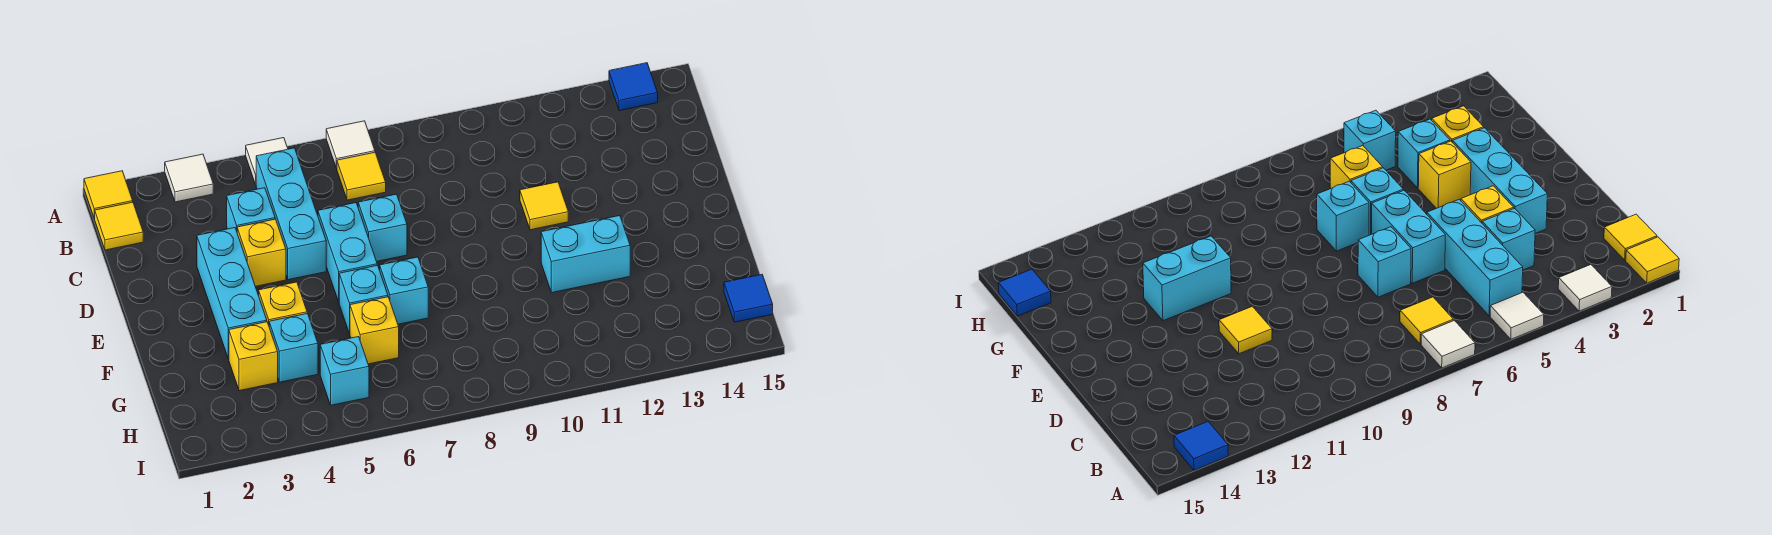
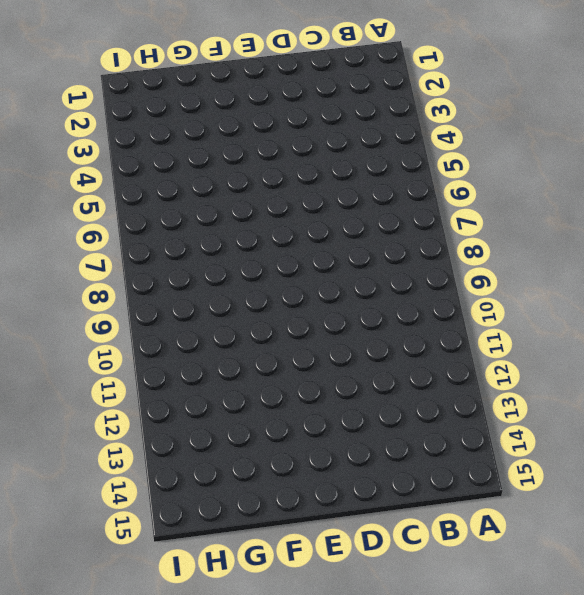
none -> yellow tile A1 level 1
none -> white tile A3 level 1
none -> white tile A5 level 1

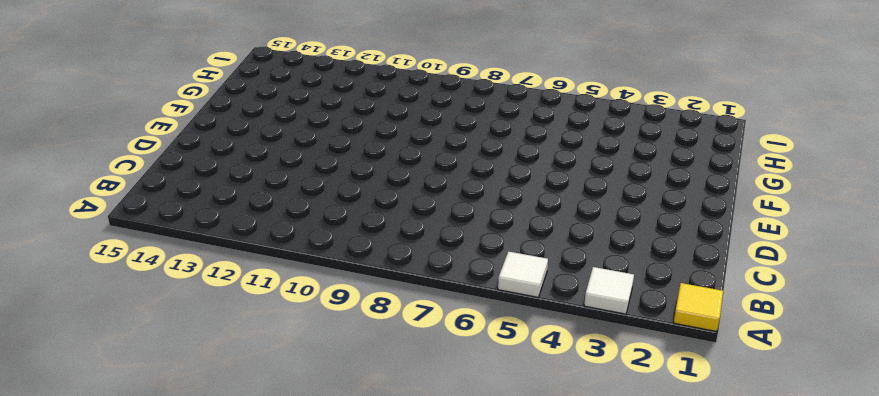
none -> white tile A7 level 1
none -> blue tile A14 level 1
none -> yellow tile B1 level 1

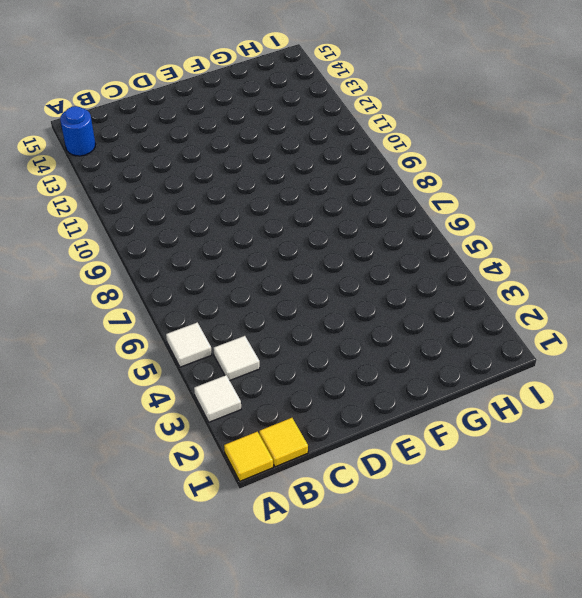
blue round brick A14 level 1 -> blue tile A14 level 1
white tile B4 level 1 -> white tile A7 level 1
none -> cyan brick B5:D5 level 1
none -> yellow tile B7 level 1
none -> cyan brick C4 level 1

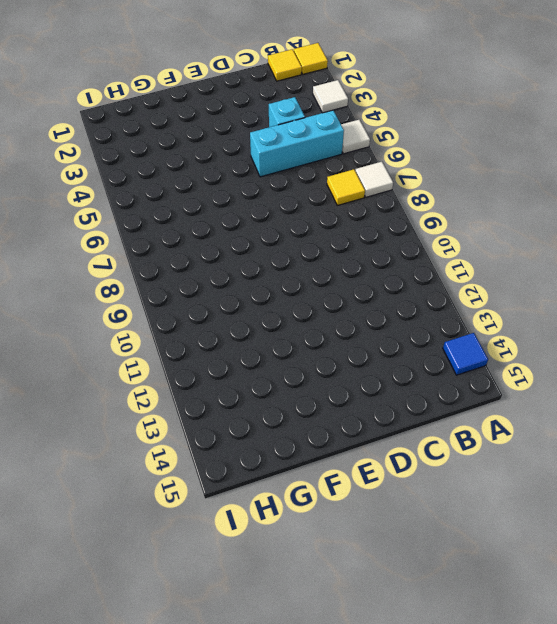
none -> cyan brick D3:F3 level 1
none -> yellow brick D4 level 1
none -> cyan brick D6:E6 level 1

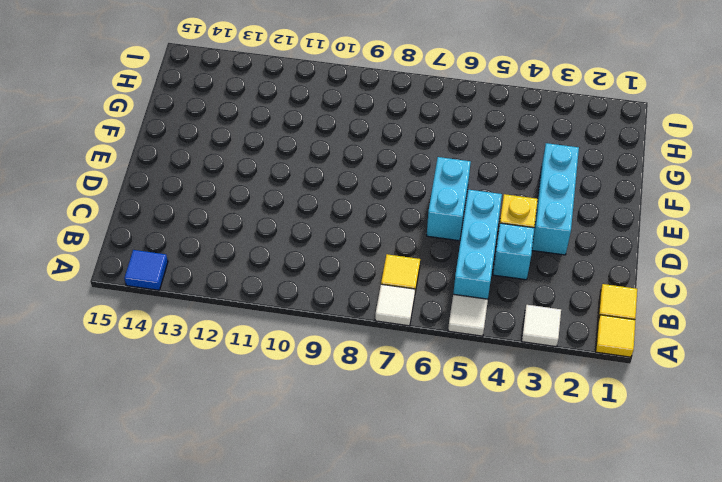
none -> cyan brick D7 level 1
none -> yellow tile D11 level 1
none -> yellow brick F4 level 1

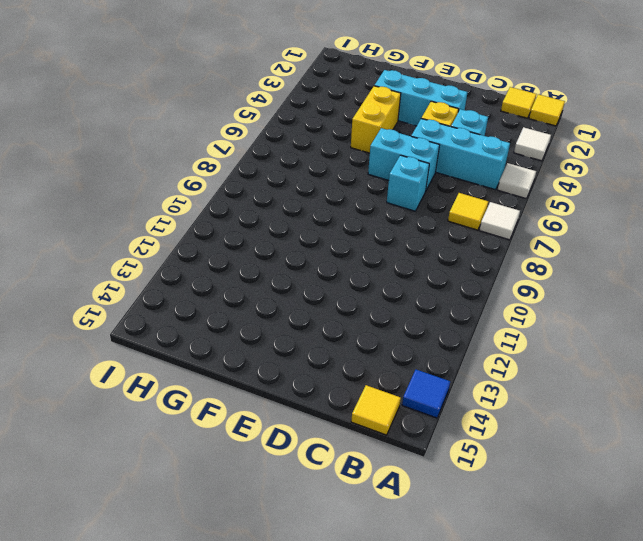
yellow tile B15 level 1 -> yellow tile D11 level 1
yellow brick F4:F5 level 1 -> yellow brick F4 level 1
none -> cyan brick F6 level 1
none -> cyan brick F7 level 1
none -> cyan brick F11:F12 level 1

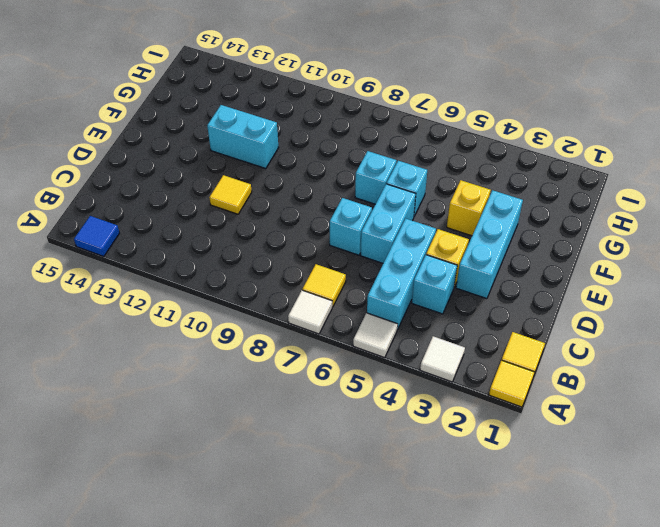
none -> yellow brick G3 level 1
none -> cyan brick G4 level 1
none -> yellow brick G6 level 1

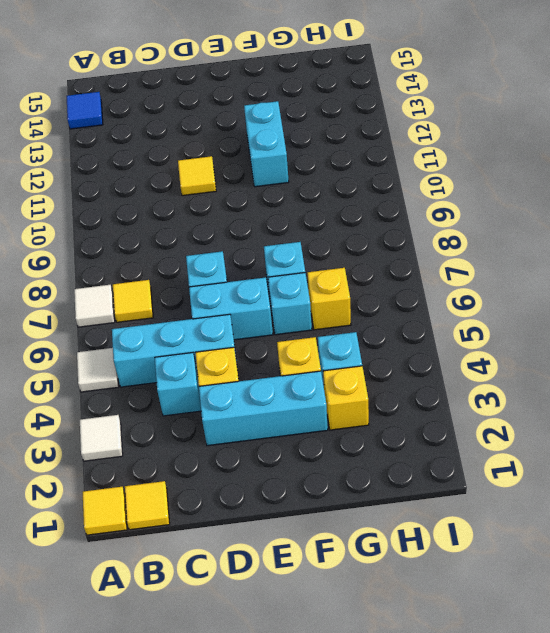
none -> cyan brick H5 level 1
none -> blue tile H15 level 1

